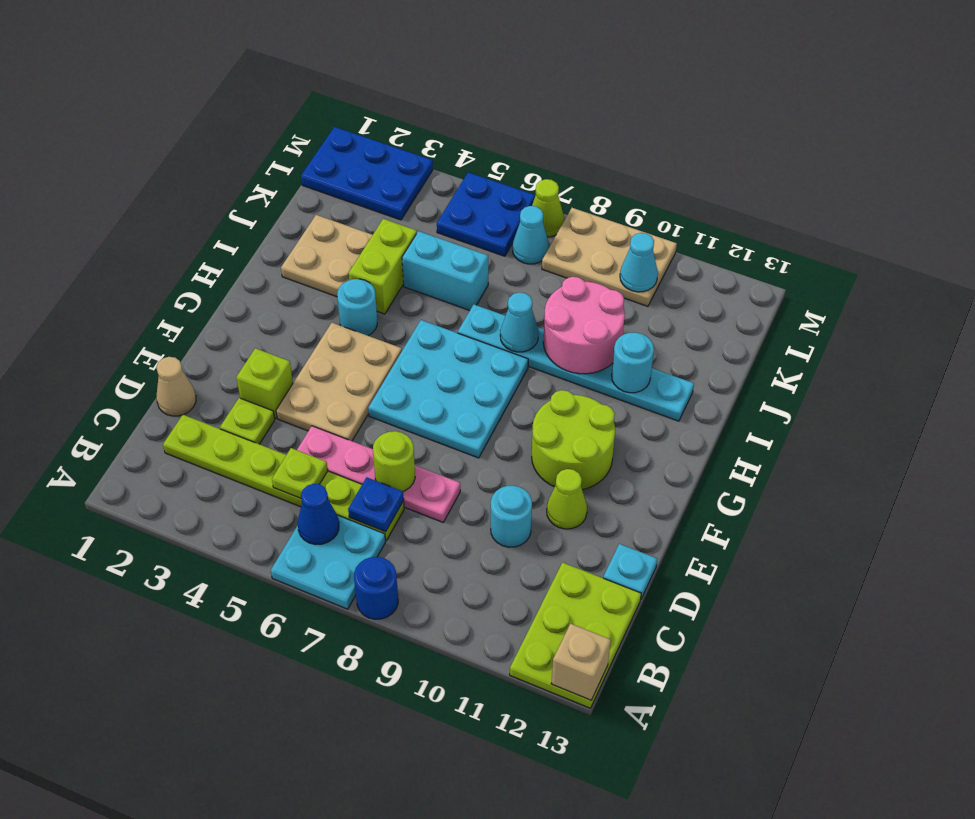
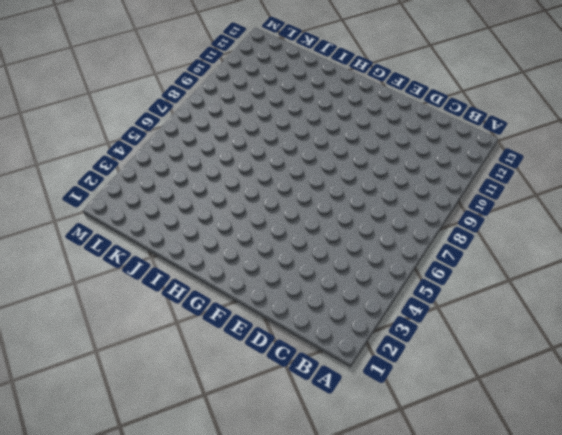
none -> cyan plate A6:B7 level 1
none -> blue round brick A8 level 1
none -> lime plate A12:C13 level 1
none -> lime plate C2:C7 level 1

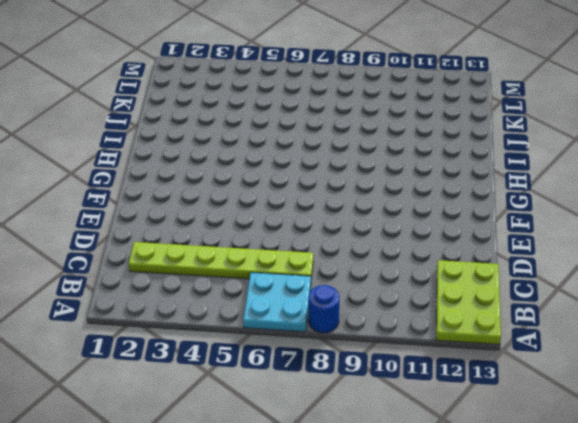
none -> tan cone D1 level 1
none -> lime plate D3 level 1
none -> pink plate D5:D8 level 1
none -> cyan round brick D10 level 1

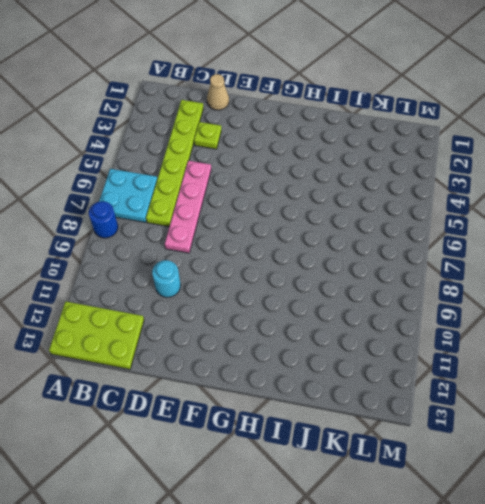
none -> cyan plate D13 level 1
none -> lime brick E3 level 1
none -> tan plate E4:G5 level 1
none -> lime cone E11 level 1

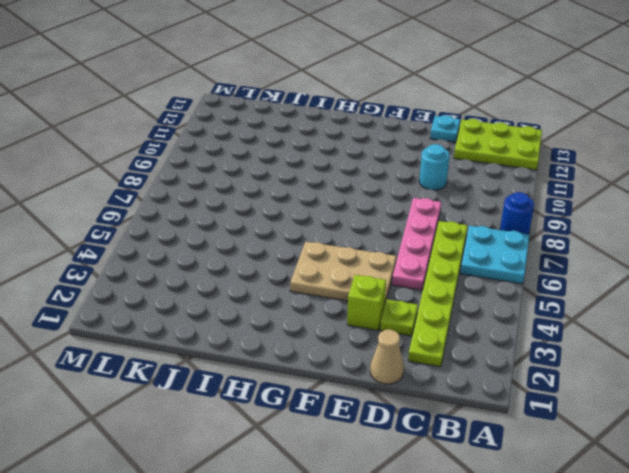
none -> lime cone E11 level 1
none -> cyan plate F6:H8 level 1
none -> lime round brick F10:G11 level 1
none -> cyan round brick H4 level 1

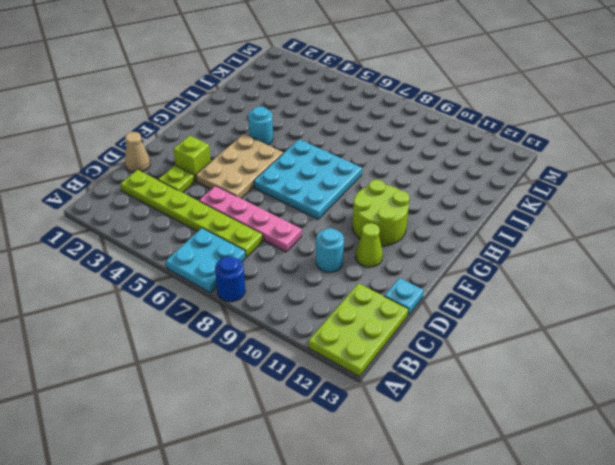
none -> tan plate I2:J3 level 1
none -> lime brick I4:J4 level 1
none -> cyan plate I7:I12 level 1
none -> cyan brick J5:J6 level 1

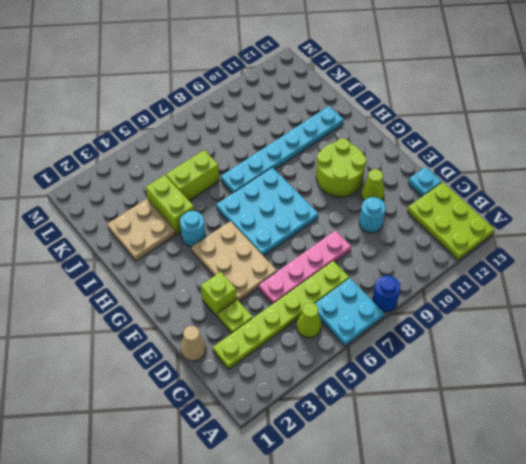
lime cone B5 level 1 -> lime cone M7 level 1
lime brick J5:J6 level 1 -> cyan brick J5:J6 level 1
none -> blue plate L1:M3 level 1
none -> blue plate L5:M6 level 1
none -> cyan cone L7 level 1
none -> tan plate L8:M10 level 1

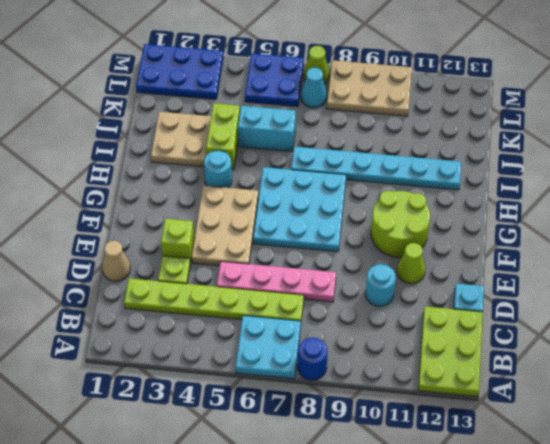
none -> tan brick A13 level 2
none -> blue cone B6 level 2
none -> lime plate C5 level 2
none -> blue plate C7 level 2

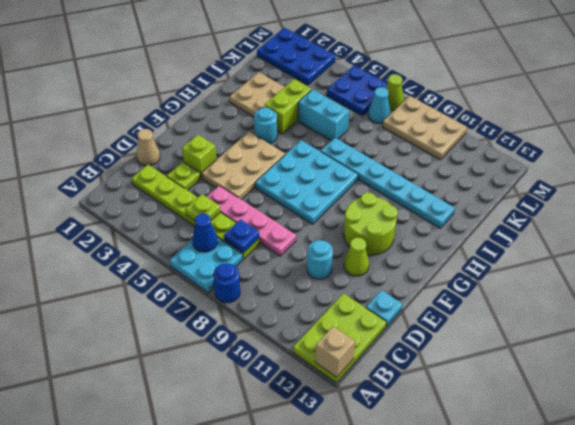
none -> lime round brick D7 level 2
none -> cyan cone I8 level 2
none -> pink round brick I9:J10 level 2
none -> cyan round brick I11 level 2

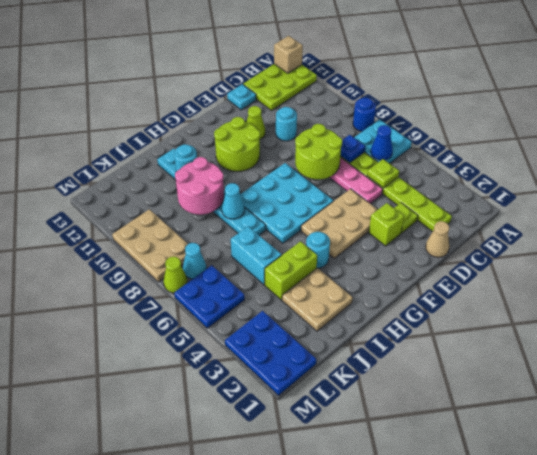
lime round brick D7:E8 level 2 -> lime round brick D7 level 2
none -> cyan cone L10 level 2

